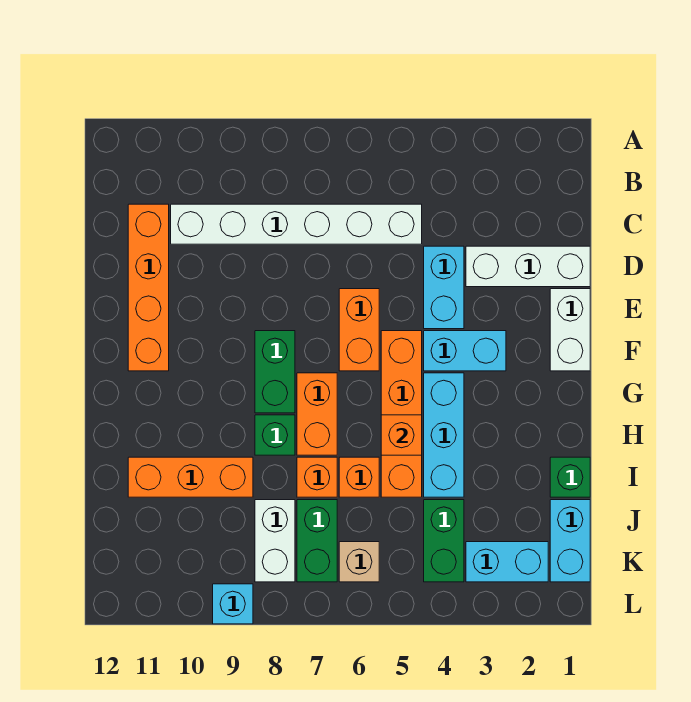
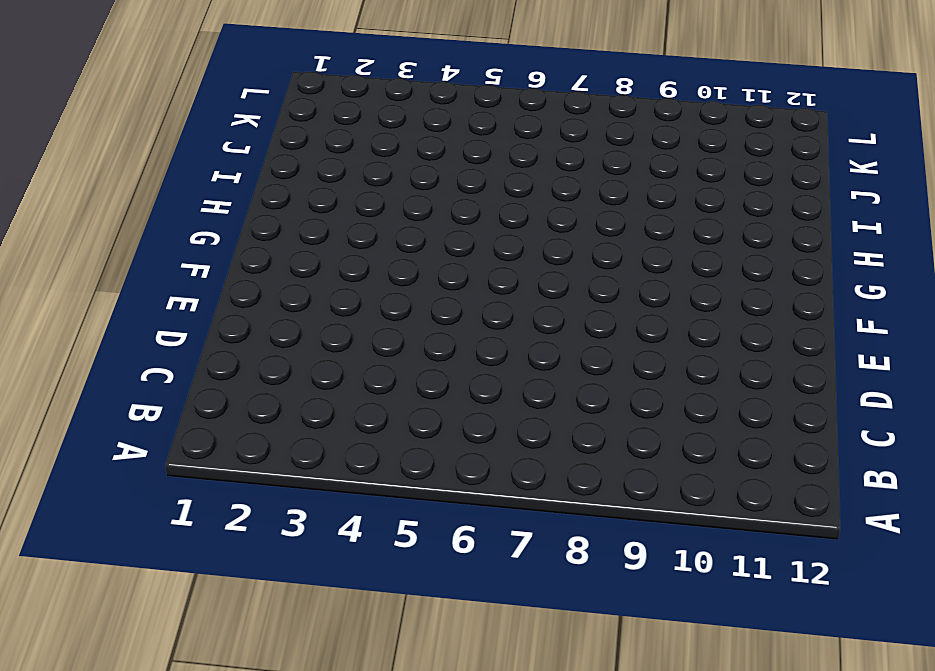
none -> white brick C5:C10 level 1
none -> orange brick C11:F11 level 1
none -> white brick D1:D3 level 1

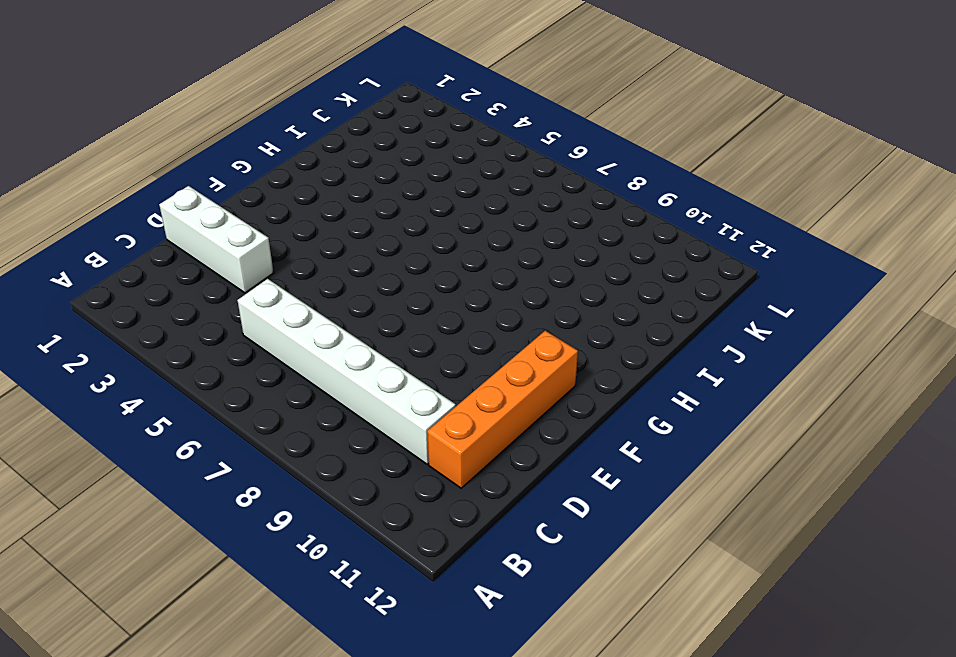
none -> cyan brick D4:E4 level 1
none -> white brick E1:F1 level 1
none -> orange brick E6:F6 level 1

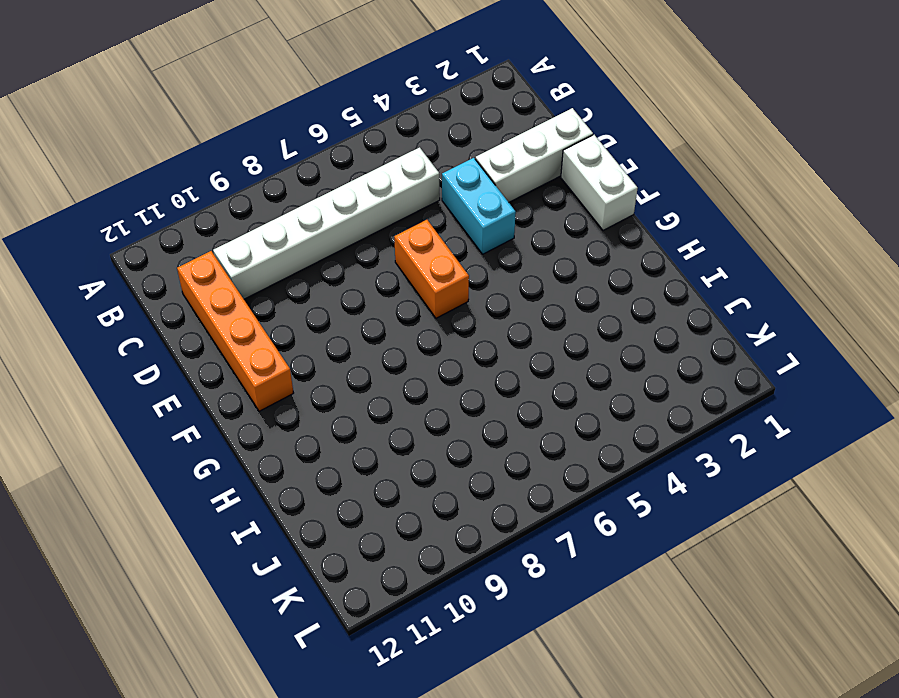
none -> cyan brick F3:F4 level 1
none -> orange brick F5:I5 level 1
none -> green brick F8:G8 level 1

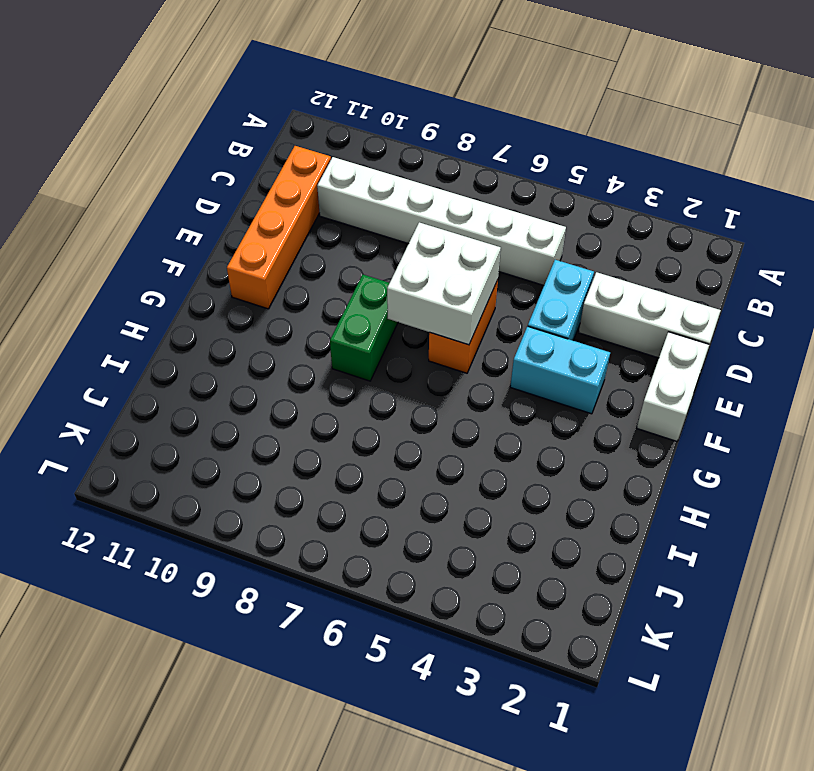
white brick E6:F7 level 2 -> none
none -> orange brick F5:I5 level 1
none -> cyan brick G4:I4 level 1
none -> orange brick G7:H7 level 1

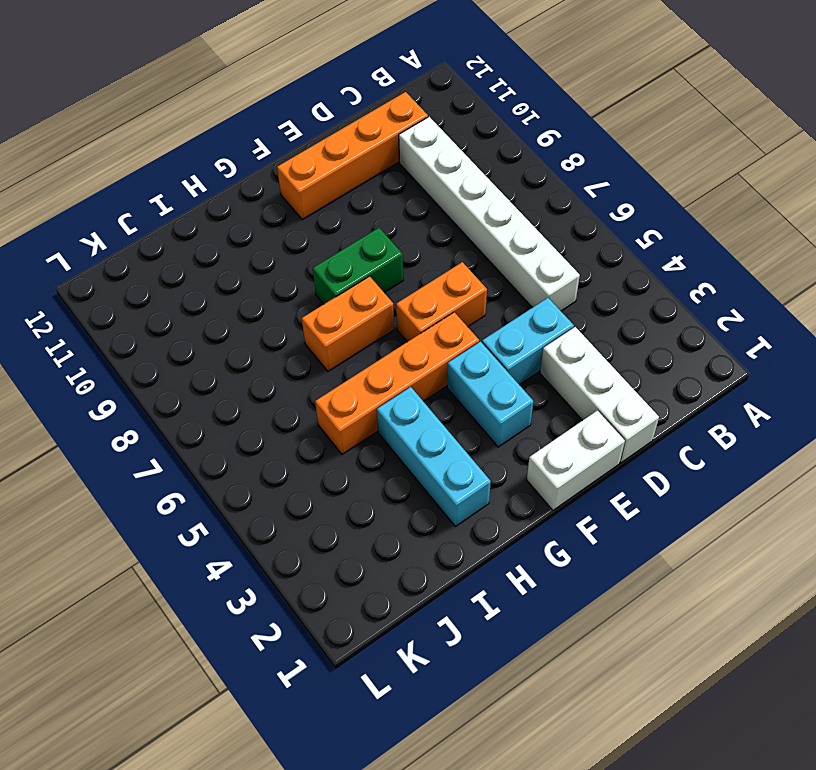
cyan brick H2:H4 level 1 -> cyan brick G4:I4 level 1
none -> green brick H8 level 1
none -> green brick I1 level 1
none -> orange brick I6 level 1

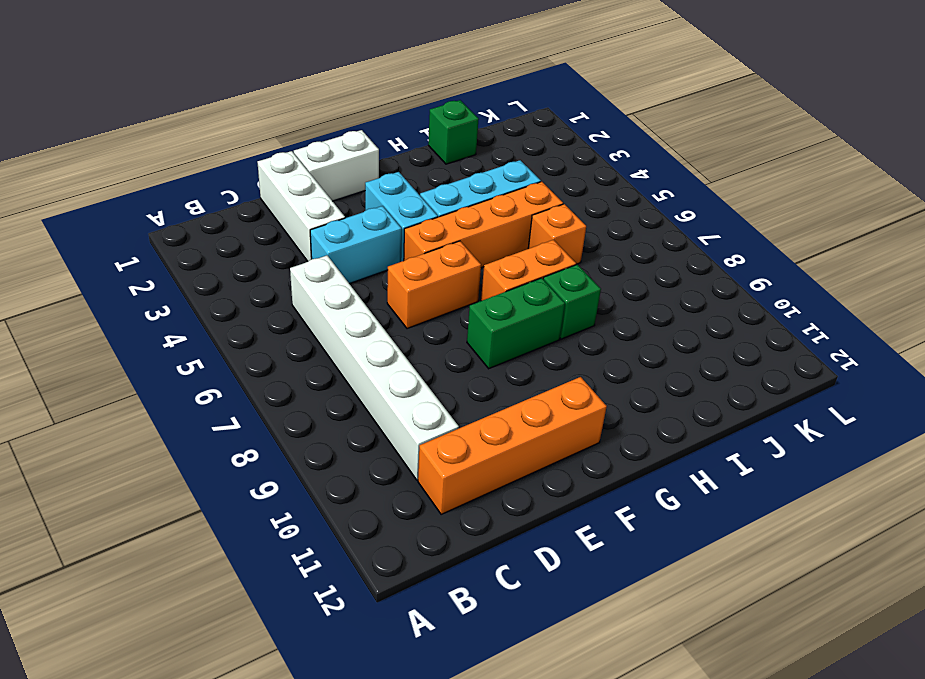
none -> orange brick I7 level 1
none -> orange brick I9:I11 level 1
none -> cyan brick J1:K1 level 1

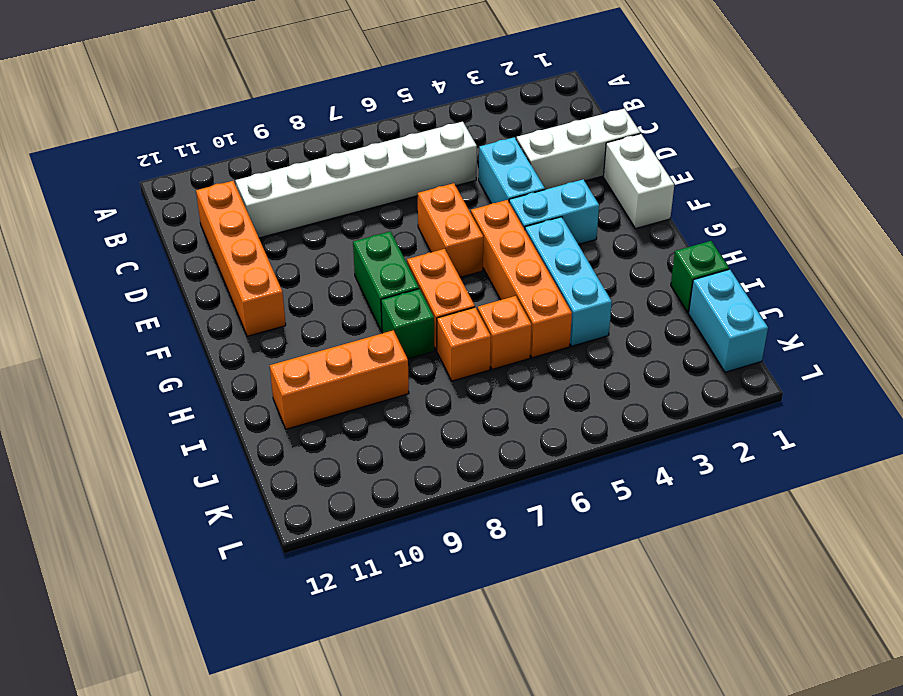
none -> green brick J4:K4 level 1
none -> green brick J7:K7 level 1
none -> white brick J8:K8 level 1

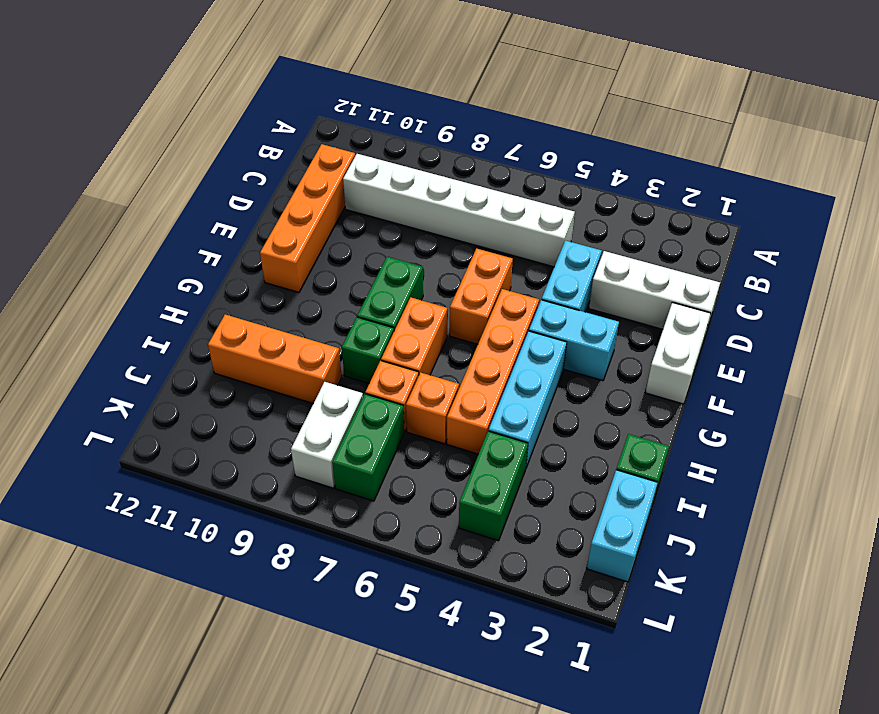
none -> cyan brick K2:K3 level 1
none -> tan brick K6 level 1
none -> cyan brick L9 level 1

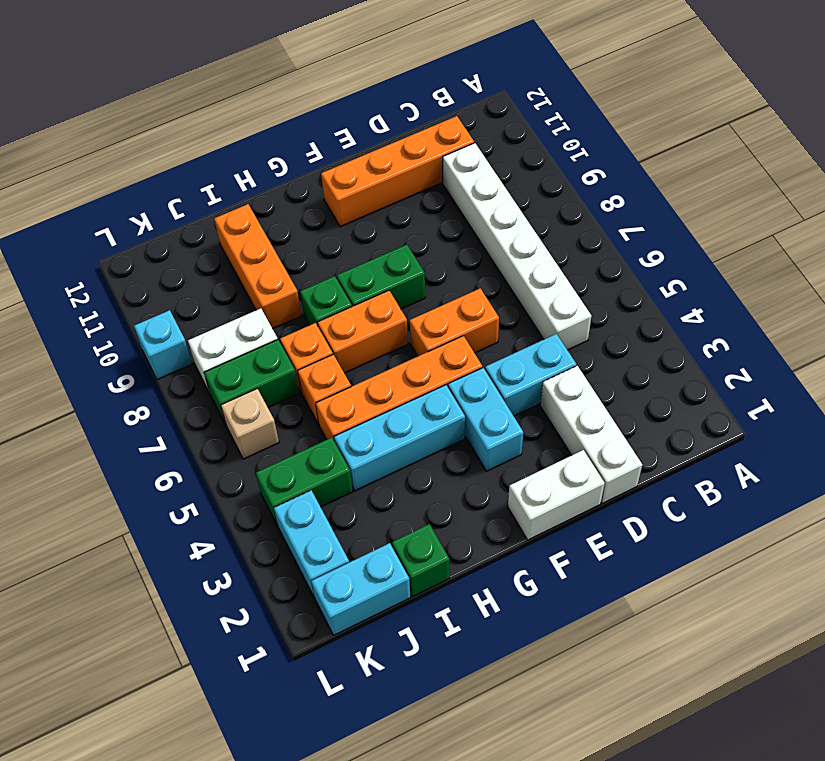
none -> orange brick H5 level 2

